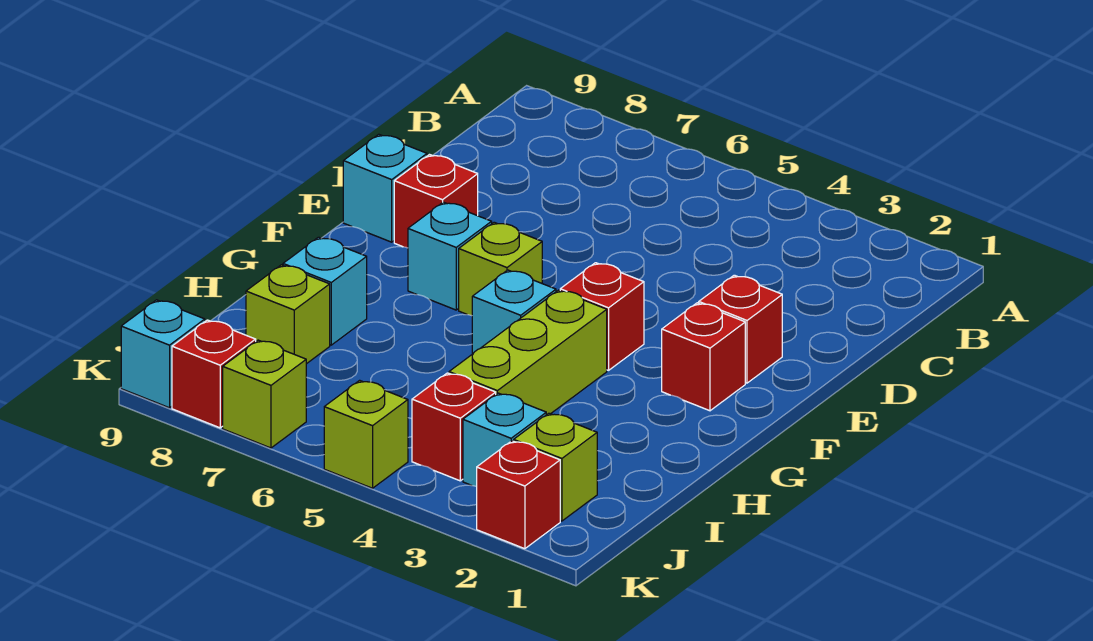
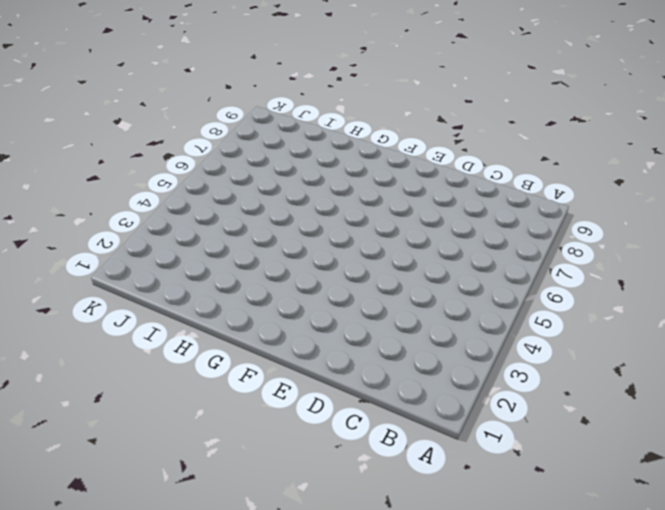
none -> red brick E2 level 1
none -> red brick E8 level 1
none -> cyan brick E9 level 1

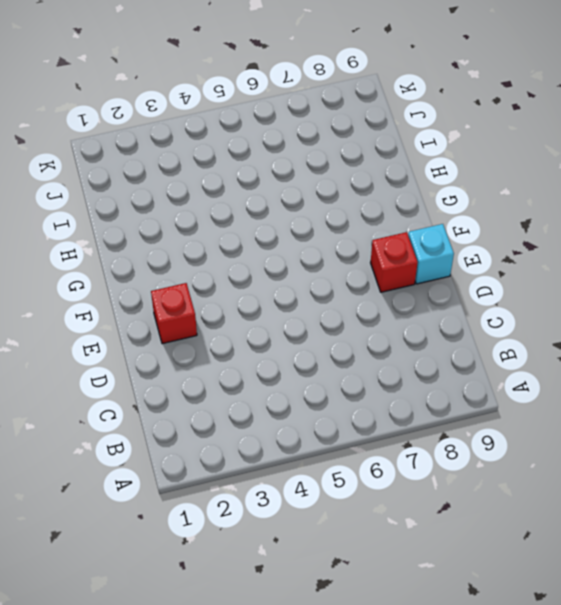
none -> red brick F2 level 1
none -> red brick F4 level 1
none -> lime brick F6 level 1

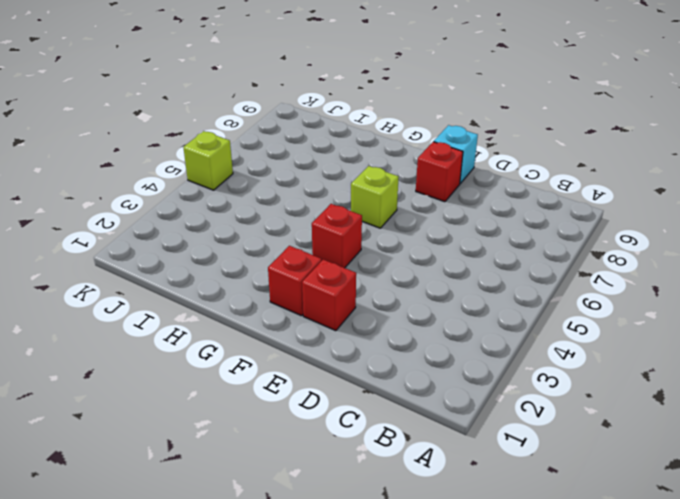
none -> cyan brick F7 level 1
none -> lime brick G4:I4 level 1
none -> cyan brick G5 level 1

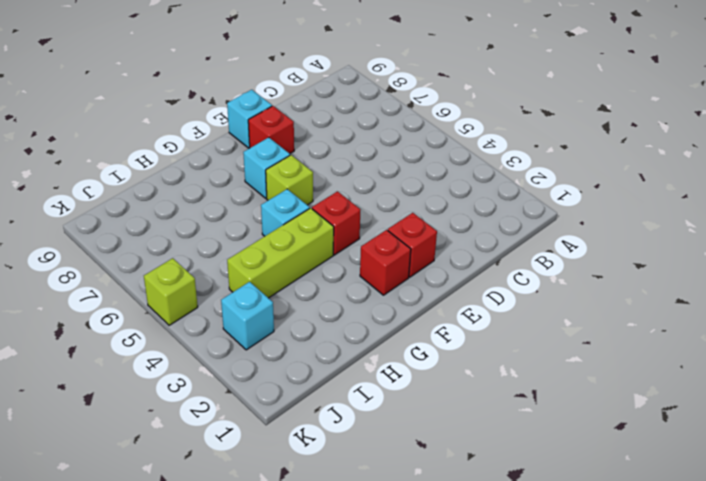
none -> cyan brick H8 level 1
none -> lime brick I8 level 1
none -> lime brick J2 level 1

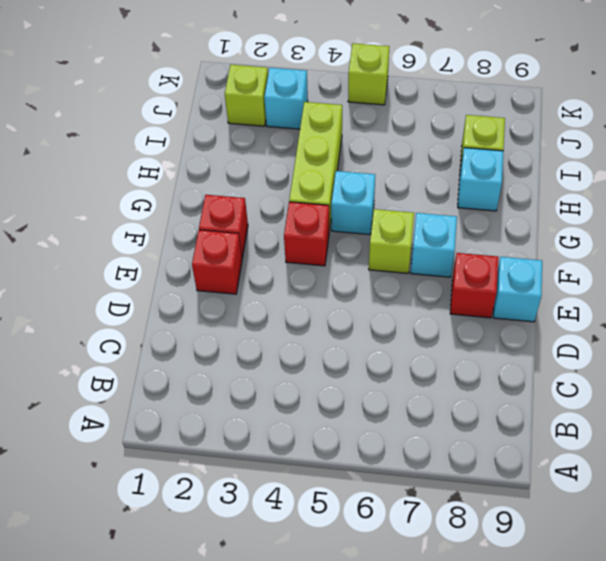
none -> red brick J4 level 1
none -> red brick K2 level 1
none -> lime brick K7 level 1

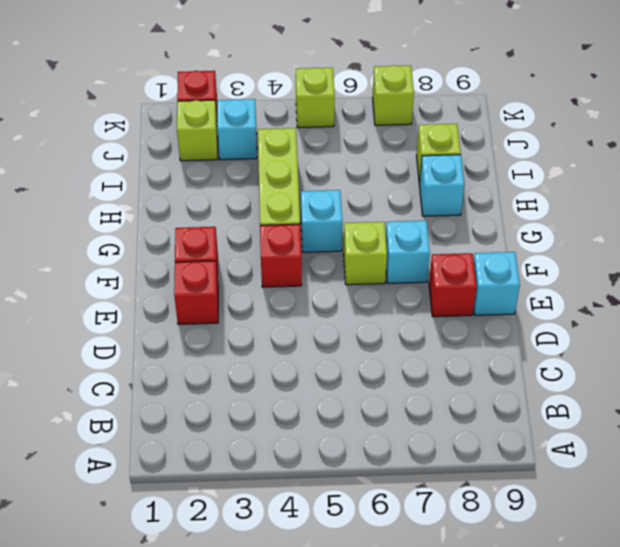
none -> red brick J4 level 1
none -> red brick K8 level 1
none -> cyan brick K9 level 1

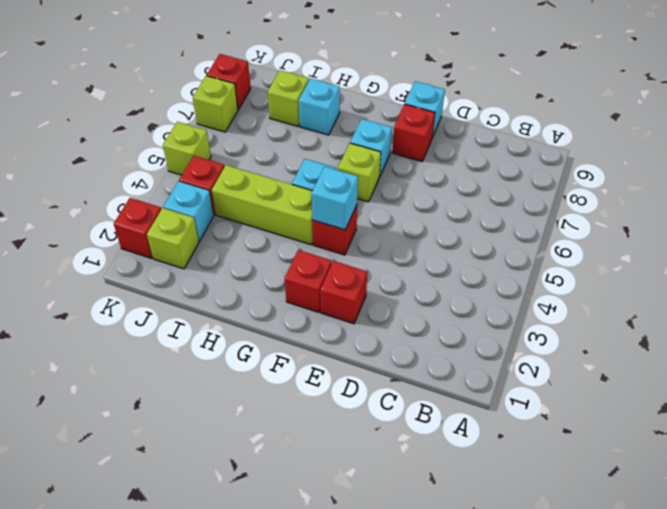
cyan brick F4 level 2 -> cyan brick K9 level 1

